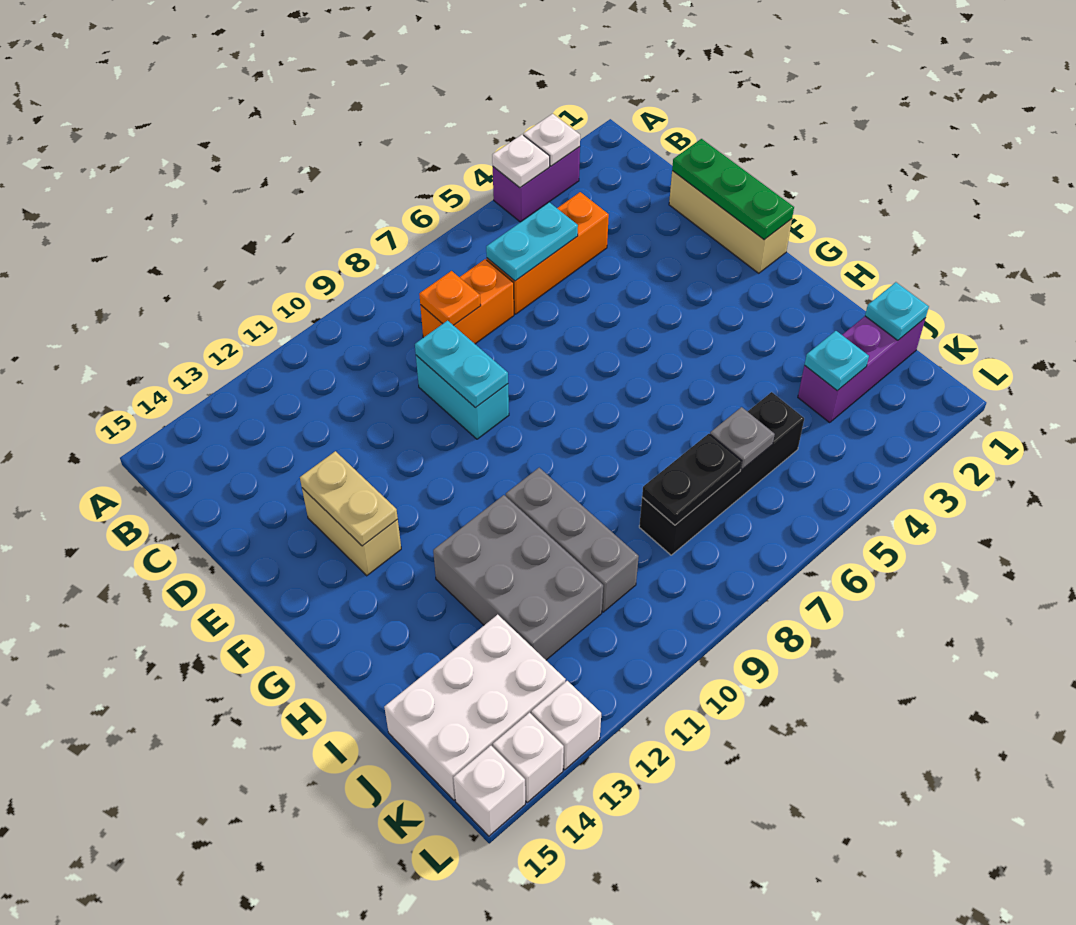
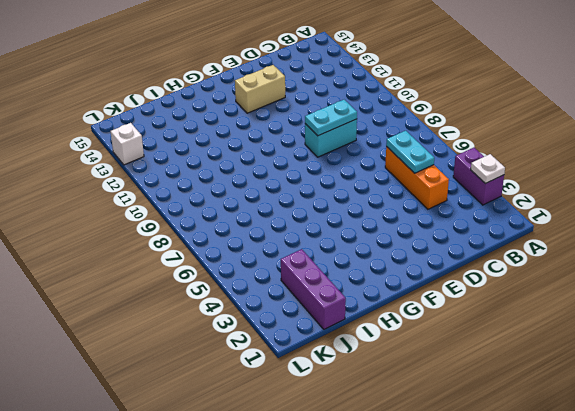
none -> orange brick C7:C8 level 1
none -> tan brick D1:F1 level 1
none -> grey brick H10:J10 level 1

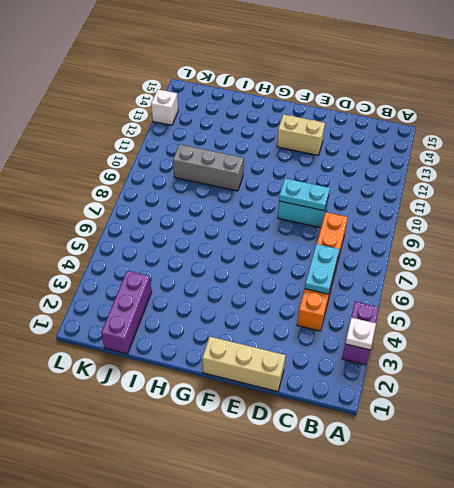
none -> grey brick H11:J12 level 1
none -> black brick J5:J8 level 1
none -> white brick J13:K15 level 1

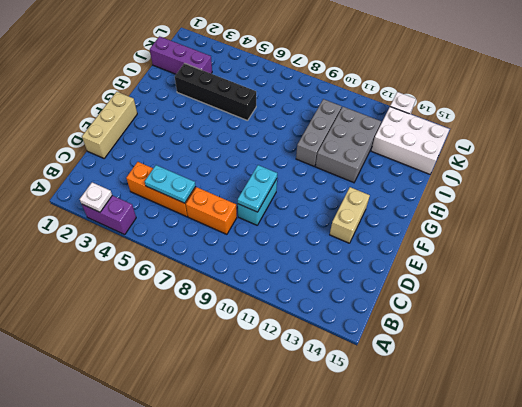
black brick I3:I6 level 1 -> black brick J5:J8 level 1
none -> white brick L14 level 1
none -> white brick L15 level 1
none -> white plate A4 level 2

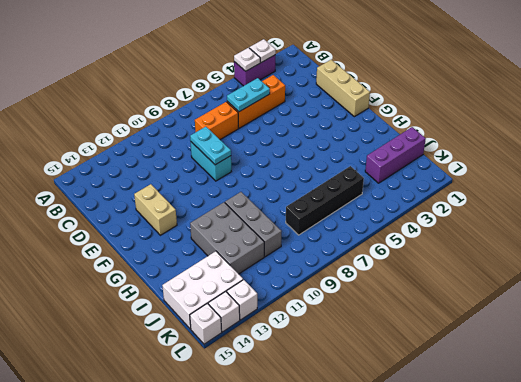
none -> orange plate C8 level 2
none -> green plate D1:F1 level 2
none -> tan plate E13:F13 level 2

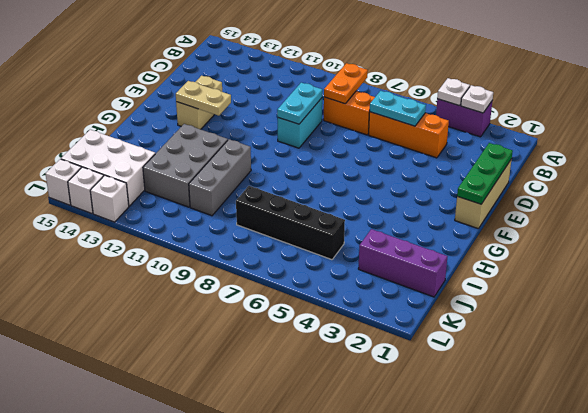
orange plate B8:C8 level 2 -> orange plate C8 level 2
tan plate F12:F13 level 2 -> tan plate E13:F13 level 2
none -> cyan plate J1 level 2
none -> cyan plate J3 level 2
none -> grey plate J6 level 2

